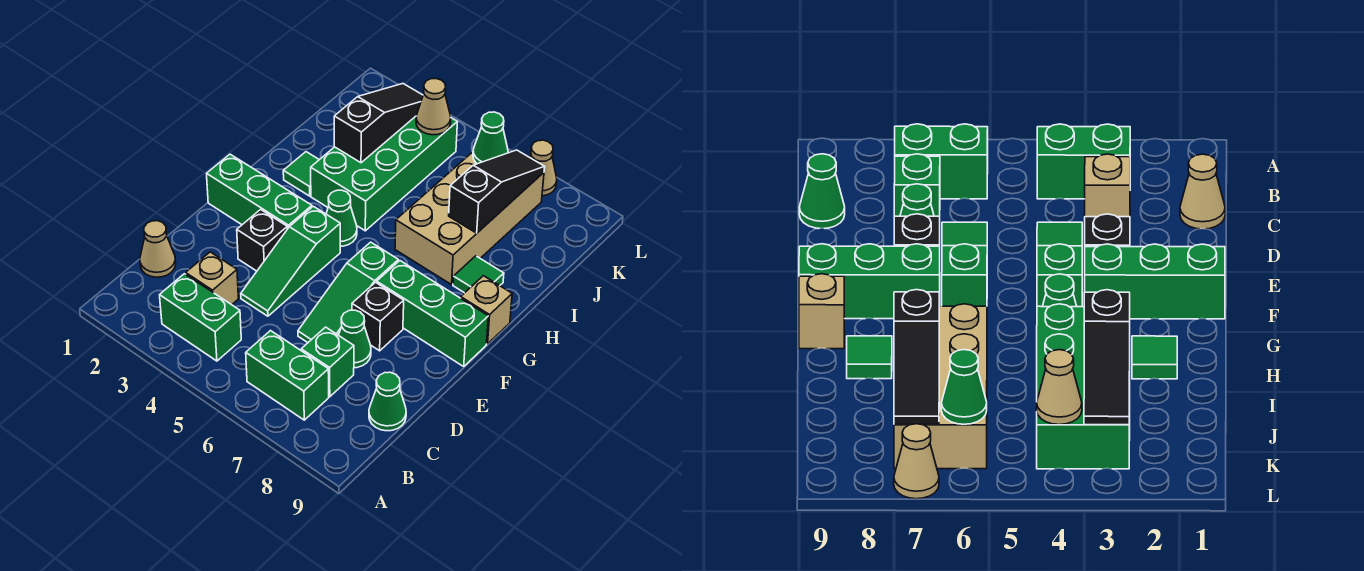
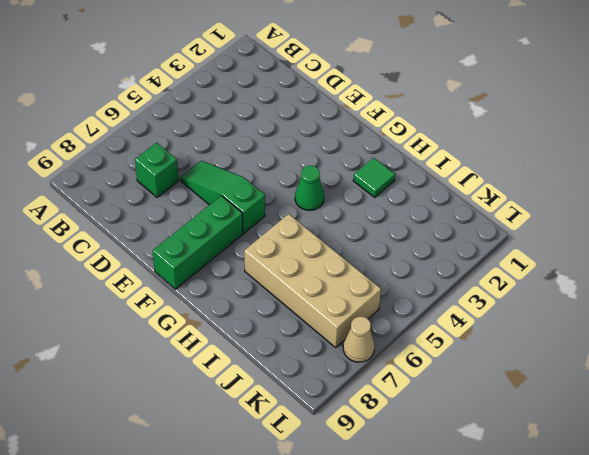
none -> green brick B3:B4 level 1
none -> green brick B6:B7 level 1
none -> tan cone C1 level 1

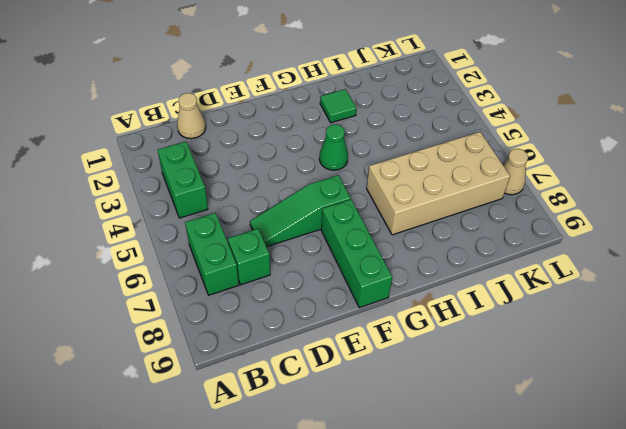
none -> tan brick C3 level 1
none -> green cone C9 level 1
none -> green slope D4:F4 level 1 top F

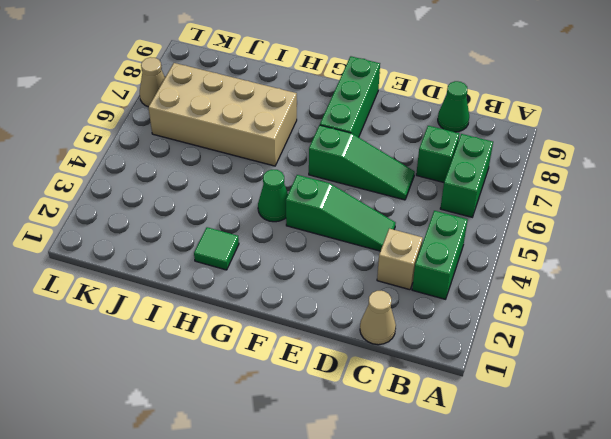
none -> green cone D7 level 1
none -> black brick E3 level 1
none -> black brick E7 level 1

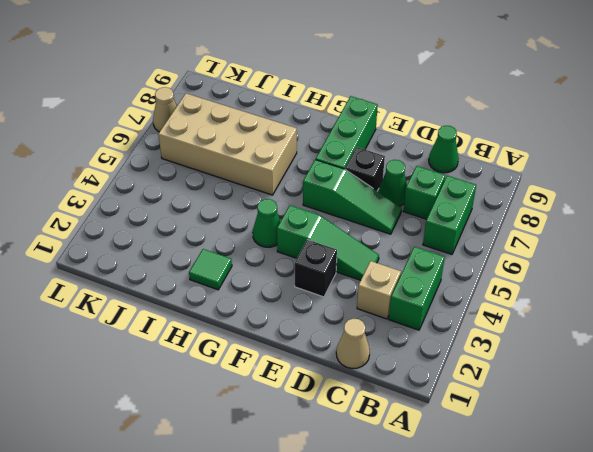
none -> green brick F1:F3 level 1
none -> tan brick G9 level 1
none -> green brick H3:K4 level 1

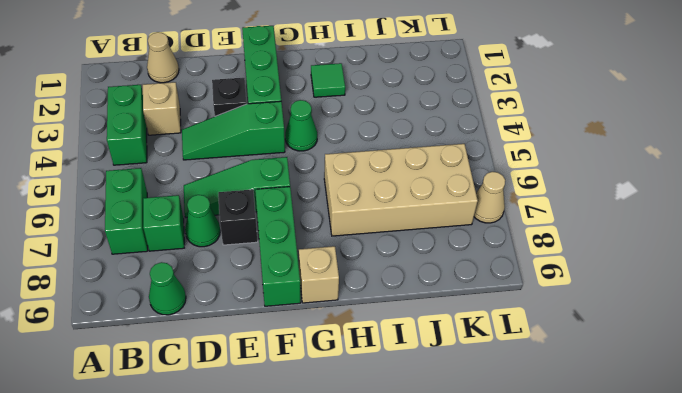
none -> green brick H3:K4 level 1
none -> green tile H8 level 1
none -> black slope I3:K3 level 2 top I

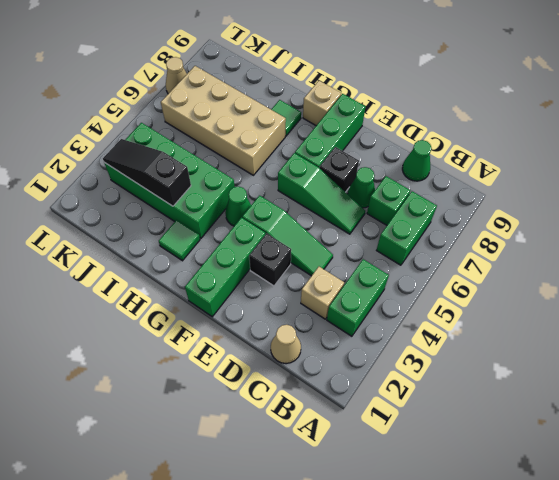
none -> black slope I7:K7 level 2 top I
none -> tan cone K4 level 2
none -> green cone K6 level 2

